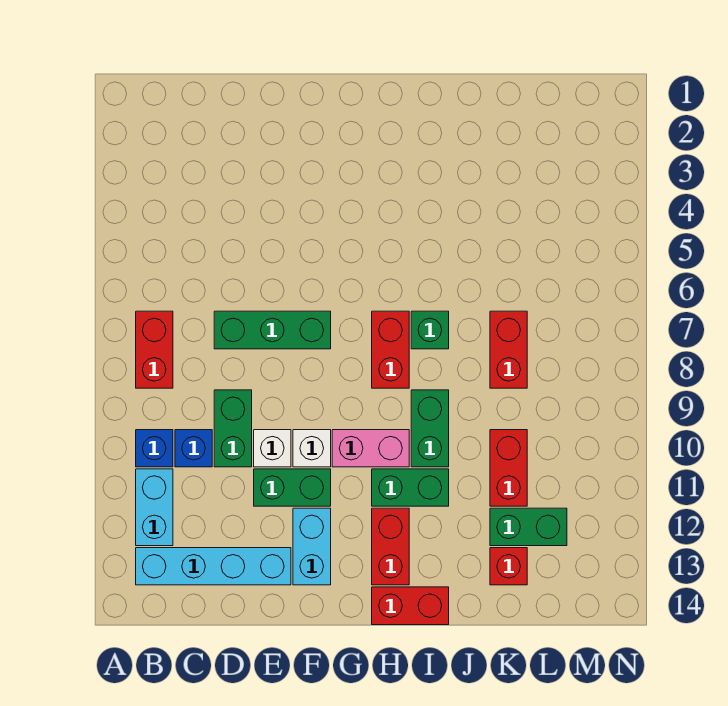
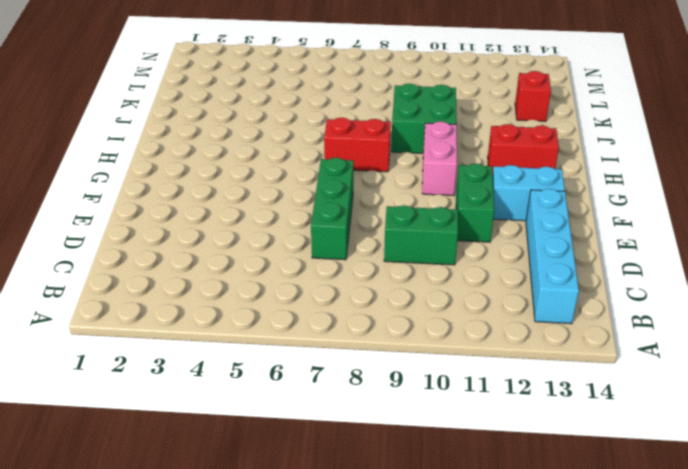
green brick I9:J10 level 1 -> green brick I9:I10 level 1
none -> red brick B7:B8 level 1
none -> blue brick B10 level 1
none -> cyan brick B11:B12 level 1

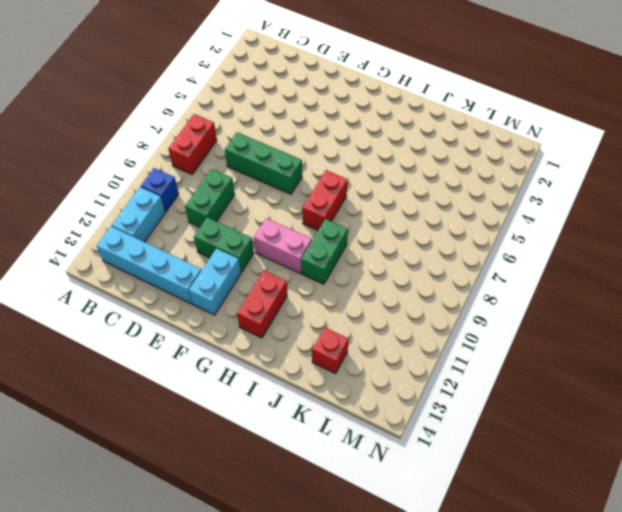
none -> blue brick C10 level 1
none -> white brick E10 level 1
none -> white brick F10 level 1

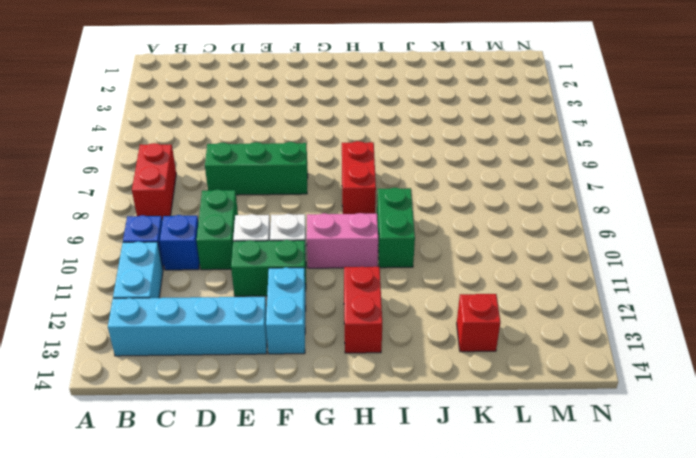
none -> green brick H11:I11 level 1
none -> red brick H14:I14 level 1
none -> green brick I7 level 1

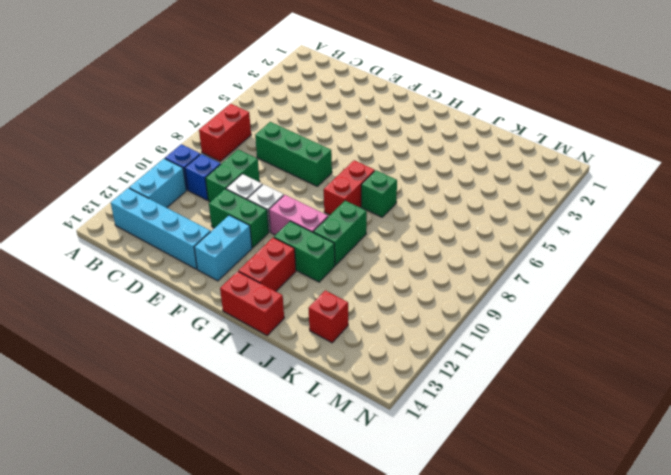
none -> red brick K7:K8 level 1
none -> red brick K10:K11 level 1
none -> green brick K12:L12 level 1

